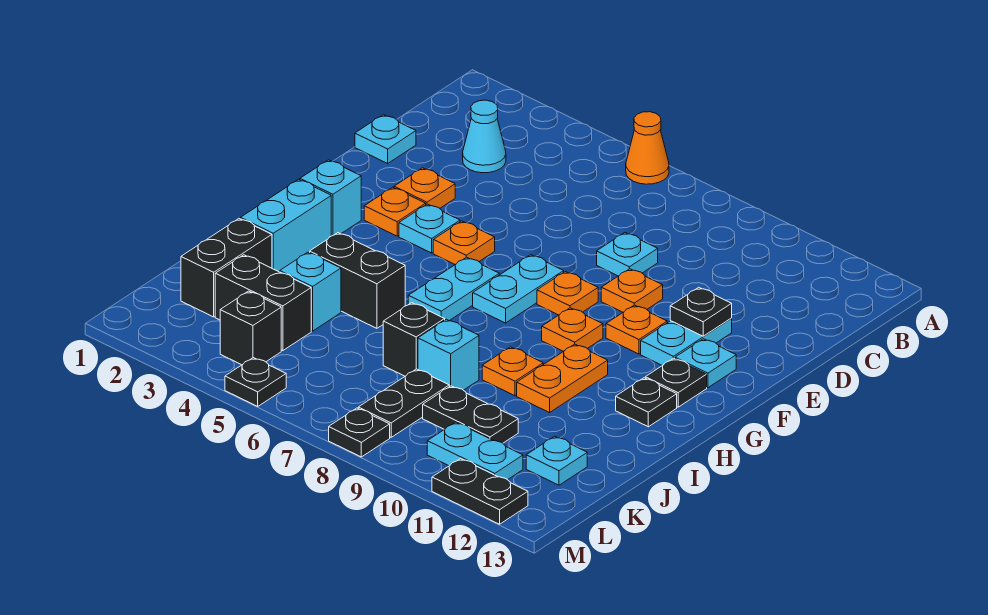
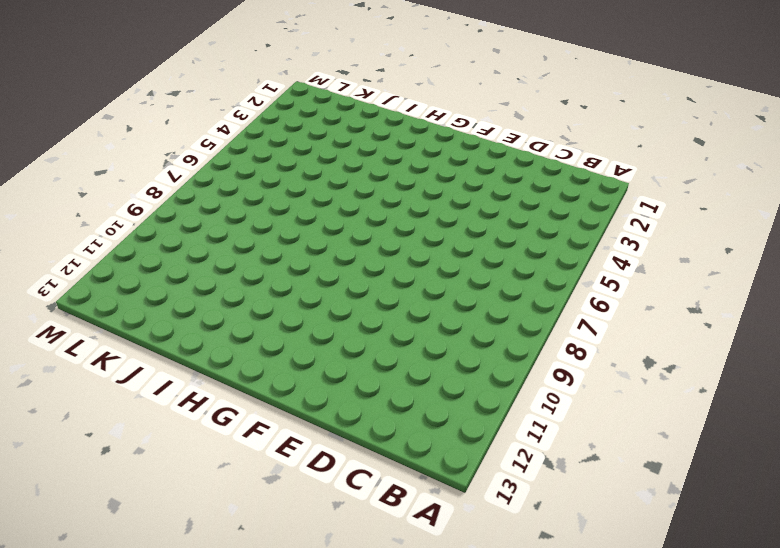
none -> orange cone A6 level 1
none -> cyan cone C3 level 1
none -> cyan plate D1 level 1
none -> cyan plate D8 level 1

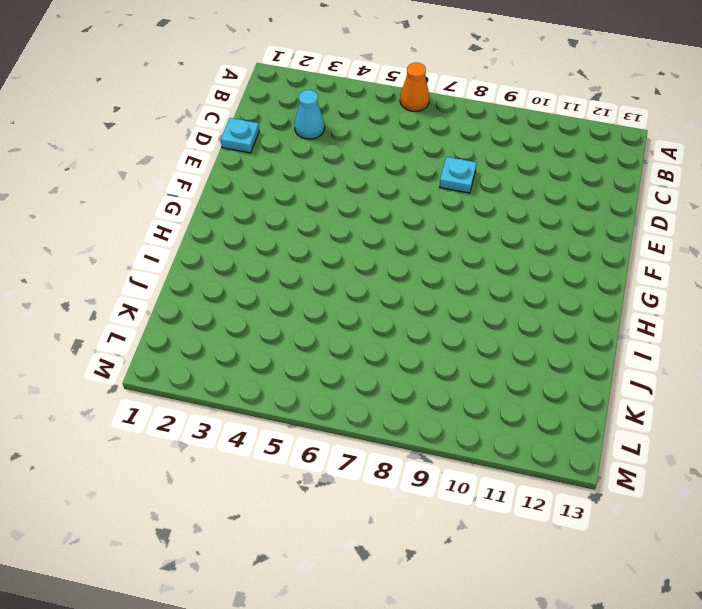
none -> orange plate E3 level 1
none -> orange plate E9 level 1
none -> cyan plate E11:F11 level 1
none -> orange plate F3 level 1

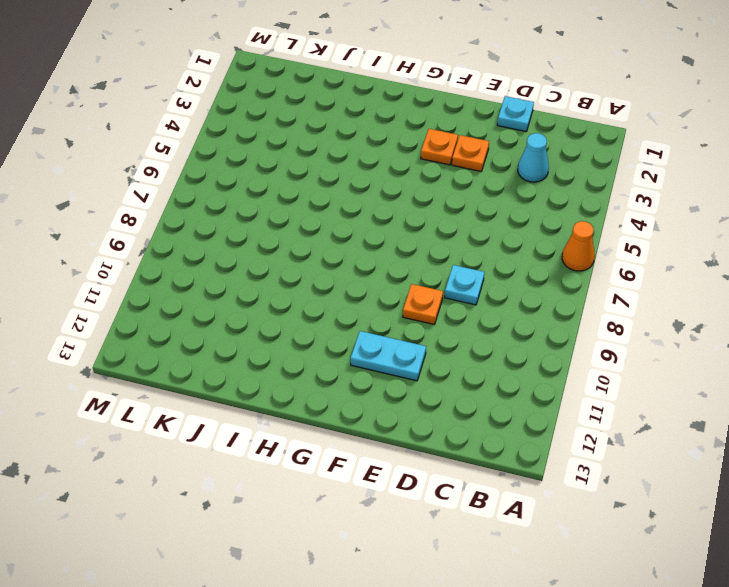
none -> cyan plate F4 level 1
none -> orange plate F5 level 1
none -> cyan plate F7:G7 level 1
none -> orange plate F8 level 1

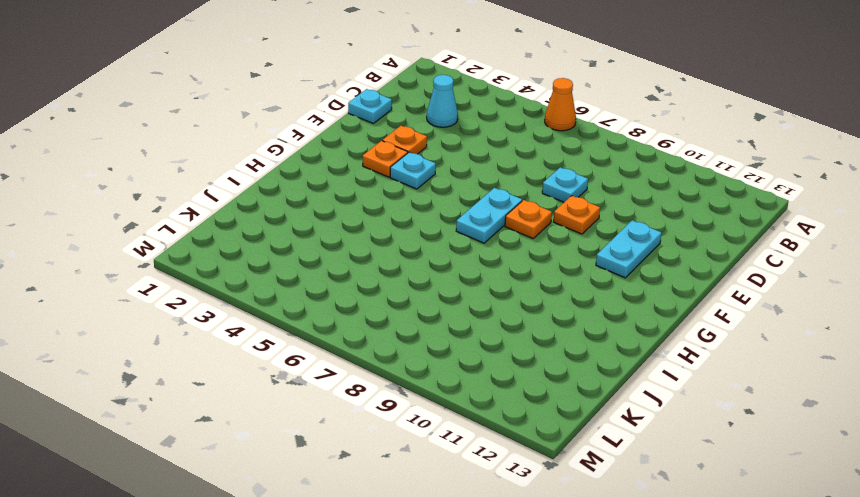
none -> orange plate F5 level 1
none -> orange plate F10 level 1
none -> cyan plate F12 level 1
none -> cyan brick G2 level 1

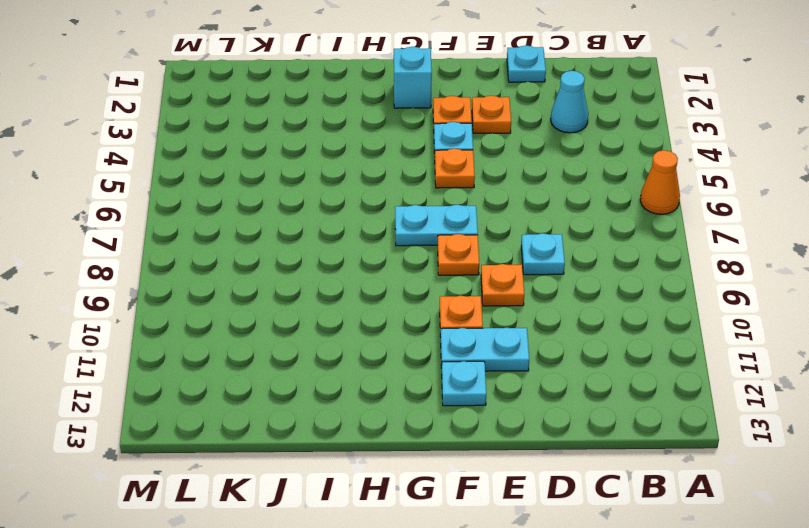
none -> cyan plate G6:H6 level 1
none -> orange plate G9 level 1
none -> black plate G12 level 1
none -> cyan brick H2:I2 level 1

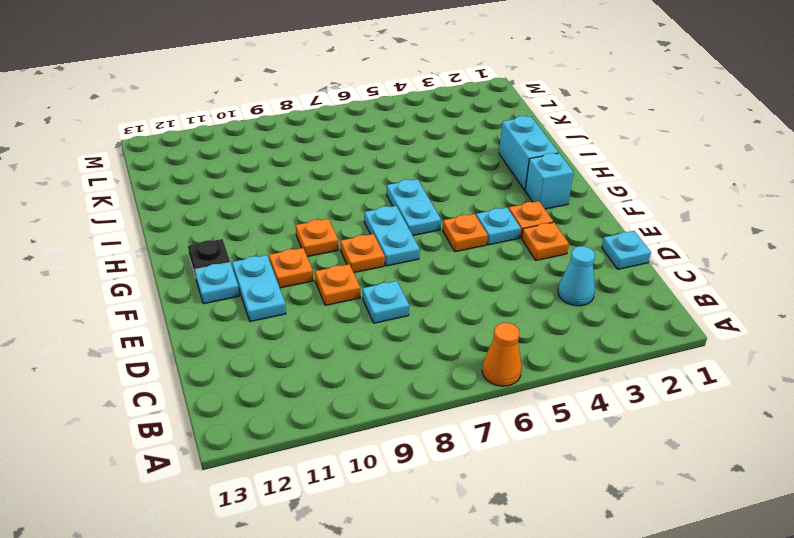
none -> orange plate H10:I10 level 1
none -> black plate H12 level 1
none -> black brick I4:I5 level 1
none -> orange plate I9 level 1

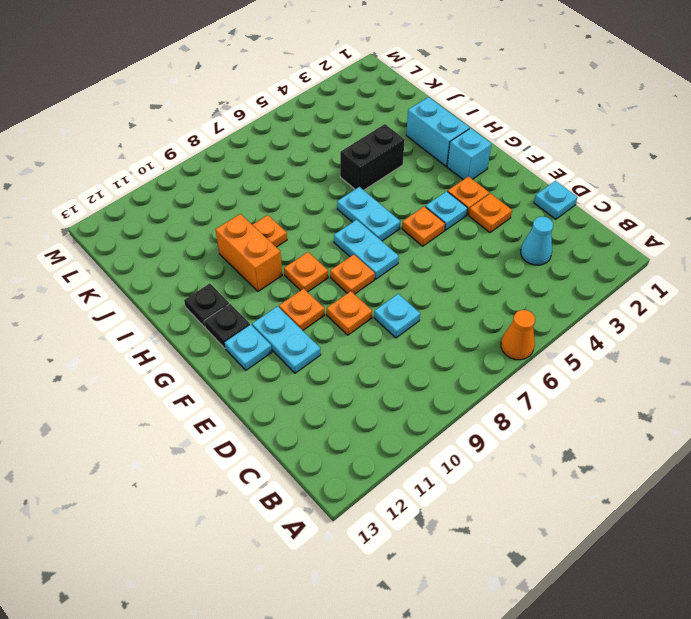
orange brick H10:I10 level 1 -> orange plate H10:I10 level 1
none -> black brick J2:K2 level 1
none -> cyan brick J4 level 1
none -> black brick J7 level 1
none -> cyan brick J8 level 1

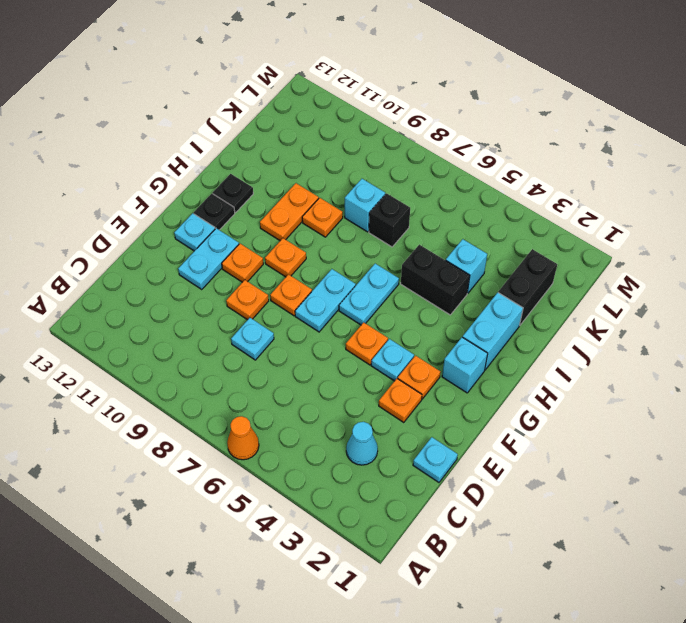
none -> black brick K3:K4 level 1
none -> black plate K8:L8 level 1
none -> black plate K9:K10 level 1
none -> cyan plate K12 level 1

